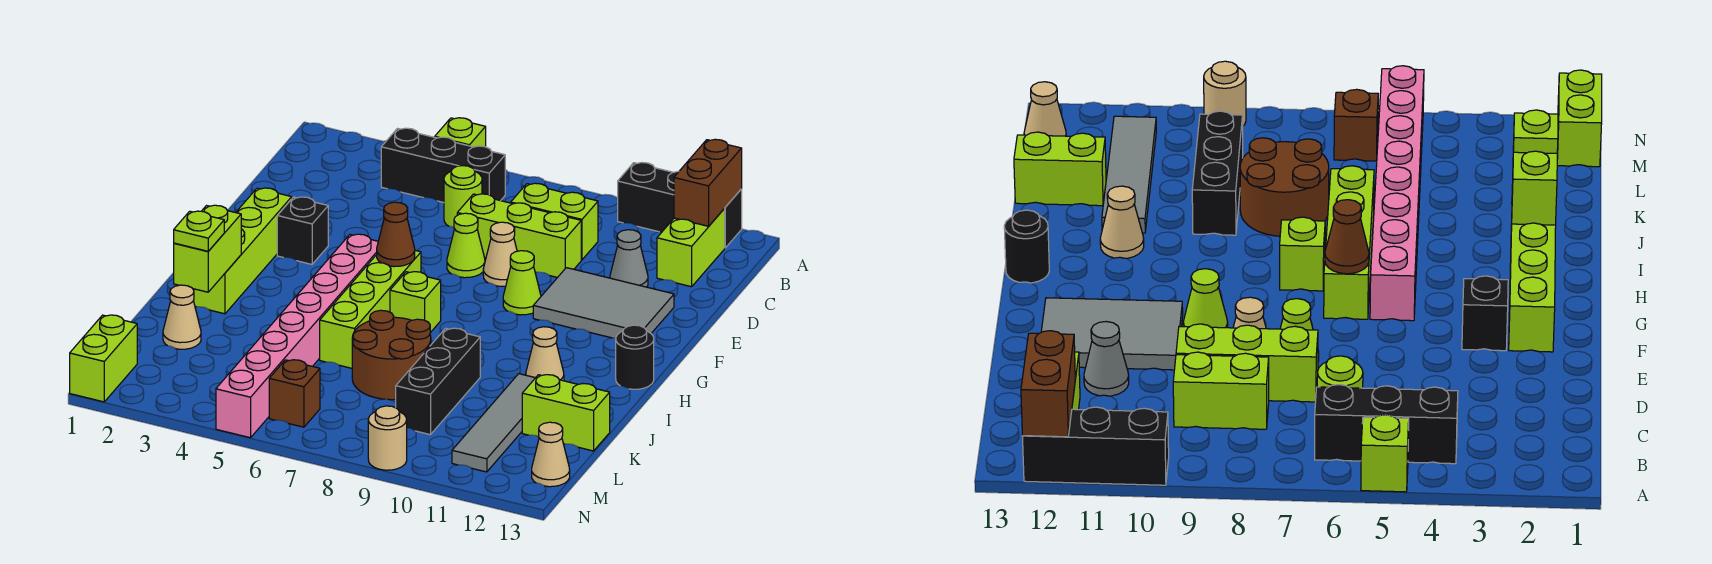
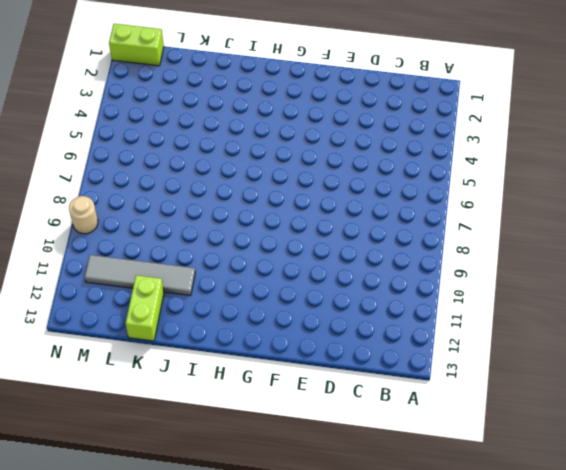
none -> lime brick A5 level 1
none -> black brick A10:A12 level 1
none -> black brick B4:B6 level 1
none -> lime brick B12:C12 level 1

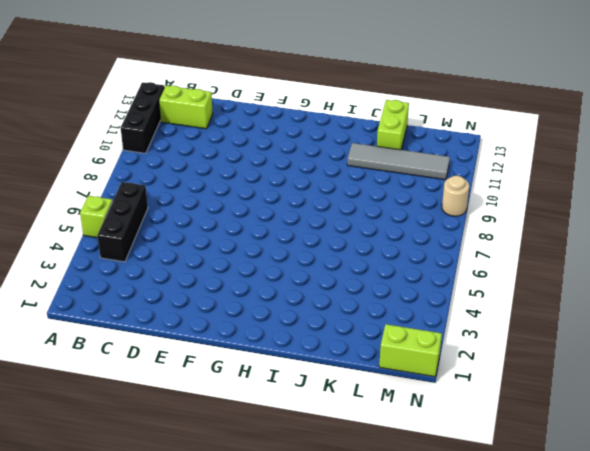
none -> lime round brick C6 level 1
none -> lime brick C8:C9 level 1
none -> lime brick D7:D9 level 1
none -> grey cone D11 level 1

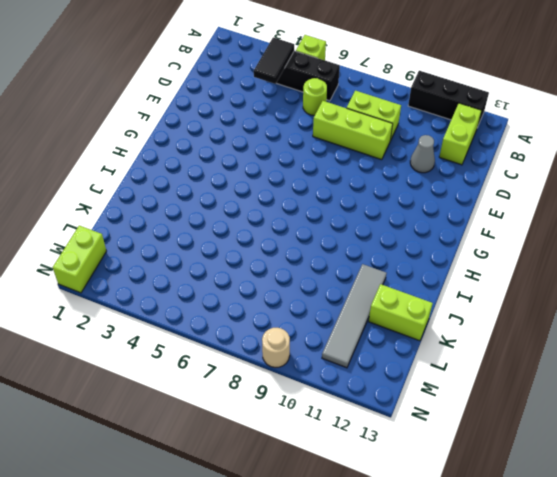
black tile B4:C4 level 2 -> none
none -> lime cone E7 level 1
none -> tan cone E8 level 1
none -> grey tile E10:F12 level 1
none -> lime brick F2:I2 level 1

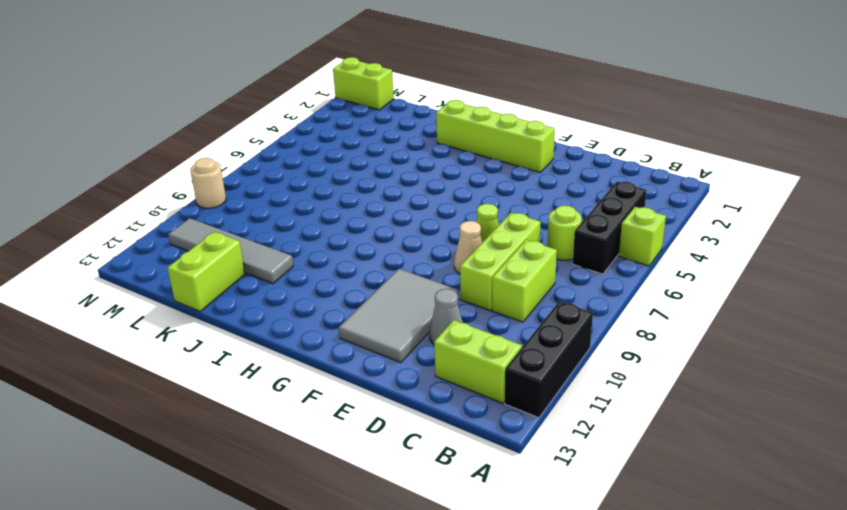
none -> black brick F3 level 1
none -> lime cone F9 level 1
none -> pink brick G5:N5 level 1
none -> lime brick G6:J6 level 1

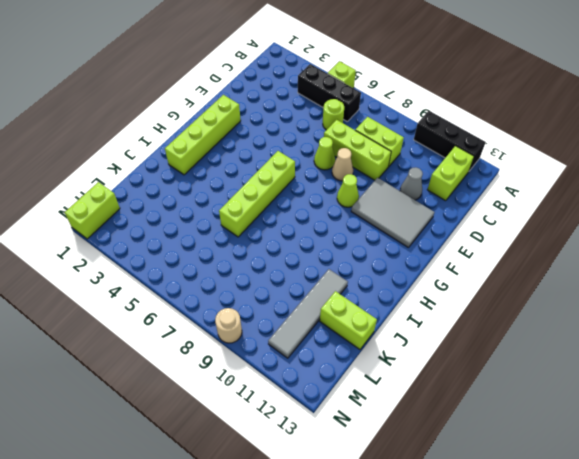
none -> black brick F3 level 1
none -> pink brick G5:N5 level 1
none -> lime brick H7 level 1
none -> black round brick H13 level 1

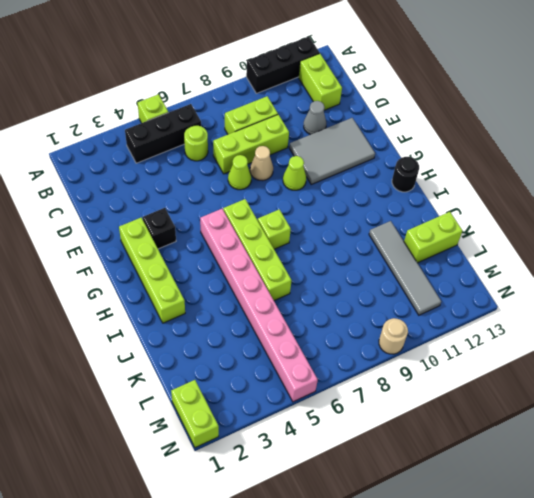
none -> tan cone I11 level 1
none -> brown round brick J7:K8 level 1
none -> black brick J9:L9 level 1
none -> tan cone K2 level 1

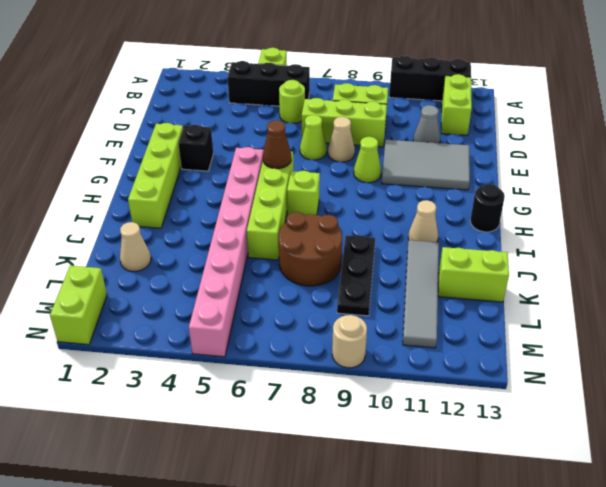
black plate J9:L9 level 1 -> black brick J9:L9 level 1
none -> brown brick M6 level 1
none -> tan cone M13 level 1
none -> brown brick A12:B12 level 2
none -> lime brick I2:J2 level 2

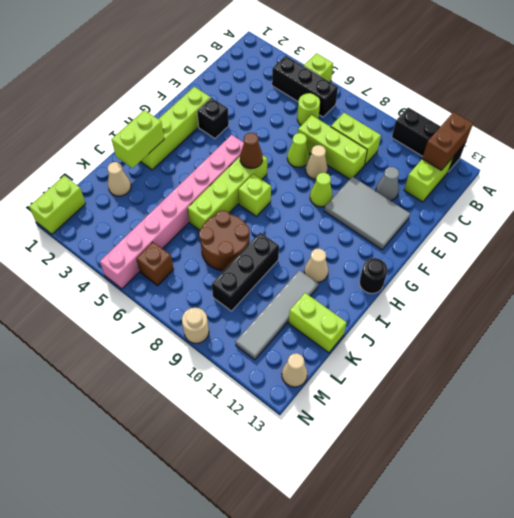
none -> lime plate J2 level 3

